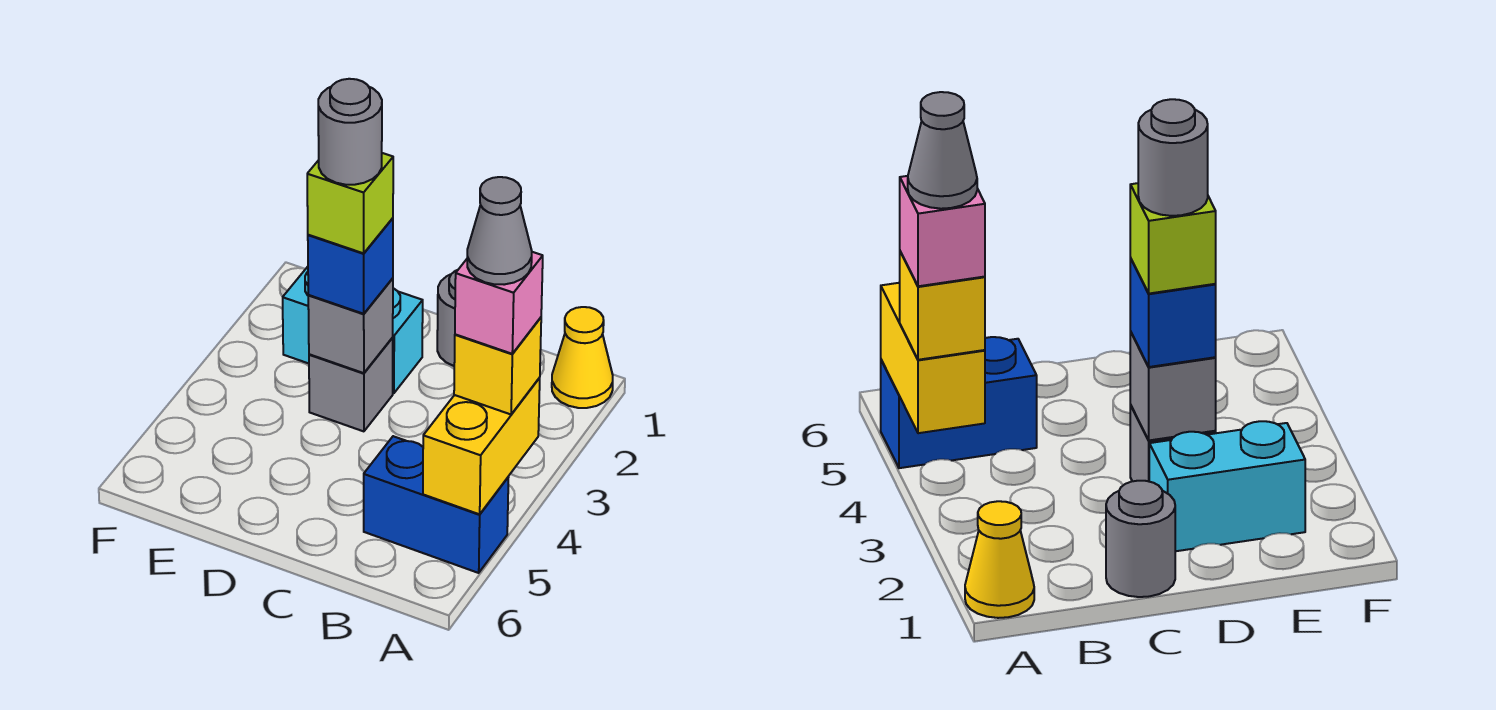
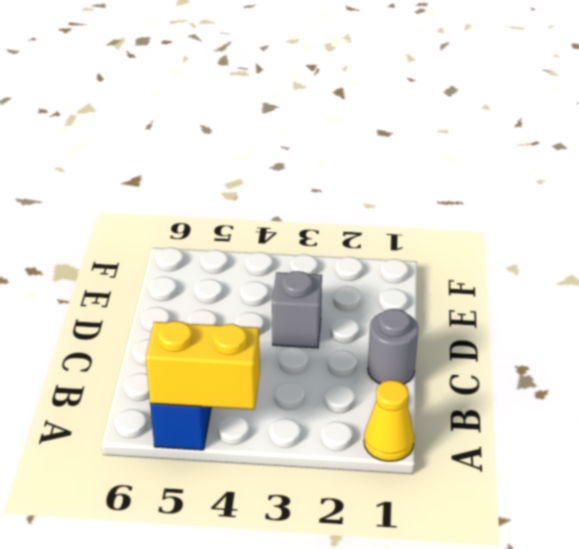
none -> cyan brick D2:E2 level 1
none -> grey brick D3 level 2
none -> yellow brick A4 level 3

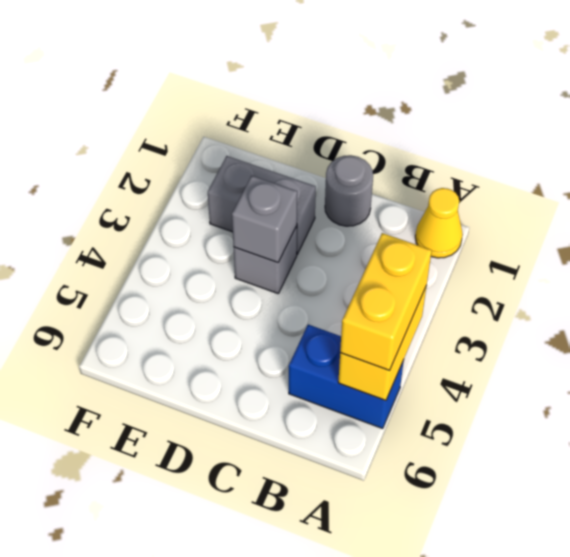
yellow brick A4:A5 level 3 -> yellow brick A4 level 3
grey brick D2:E2 level 1 -> cyan brick D2:E2 level 1
none -> blue brick D3 level 3
none -> pink brick A4 level 4
none -> lime brick D3 level 4

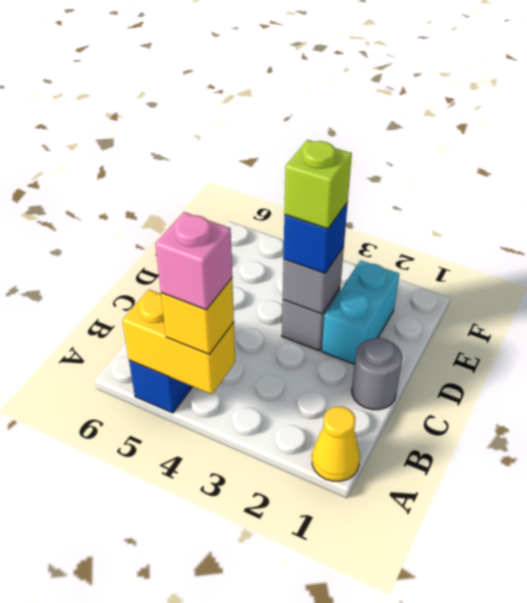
none -> grey cone A4 level 5
none -> grey round brick D3 level 5

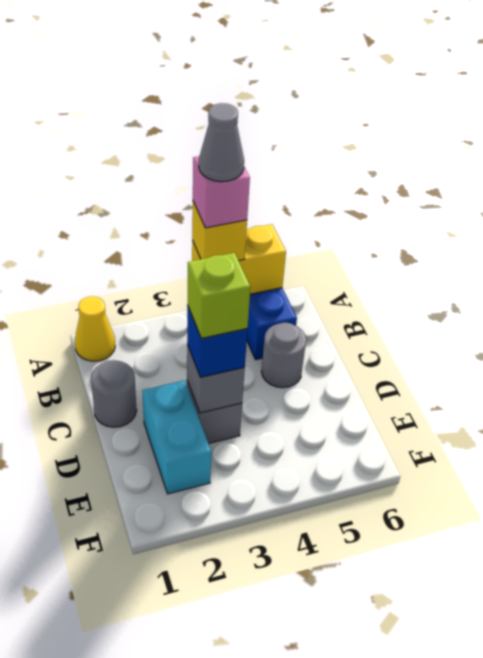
grey round brick C5 level 1 -> grey round brick D3 level 5

